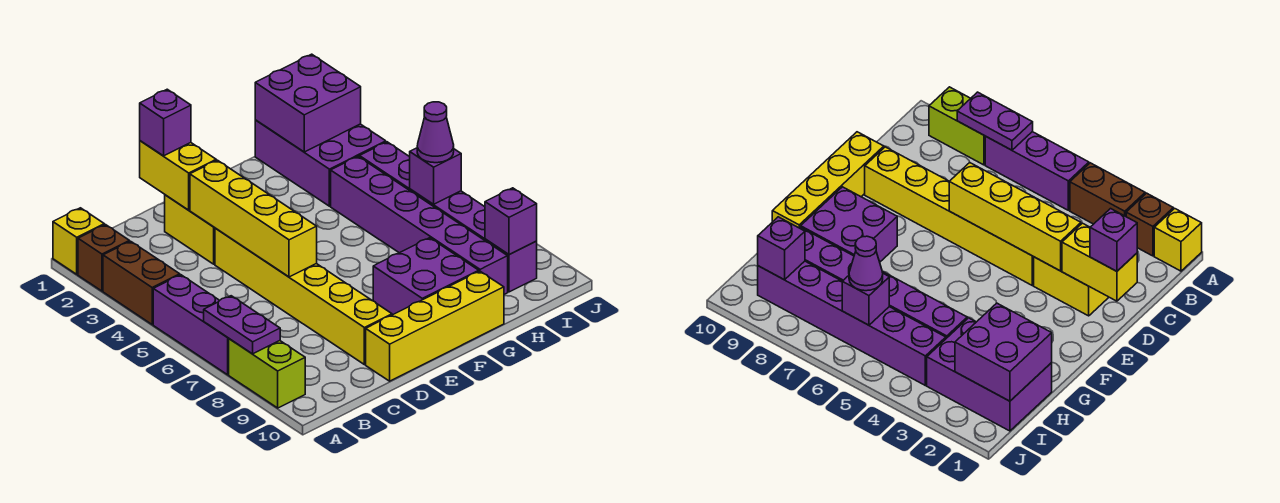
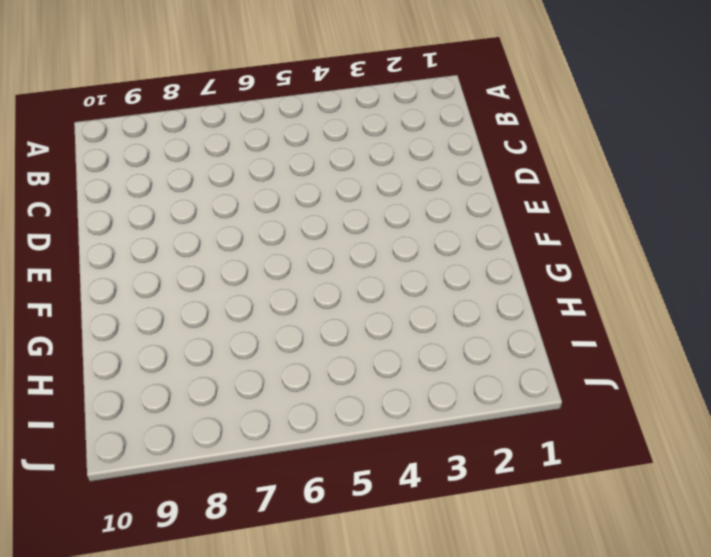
none -> yellow brick A1 level 1
none -> brown brick A2 level 1
none -> brown brick A3:A4 level 1

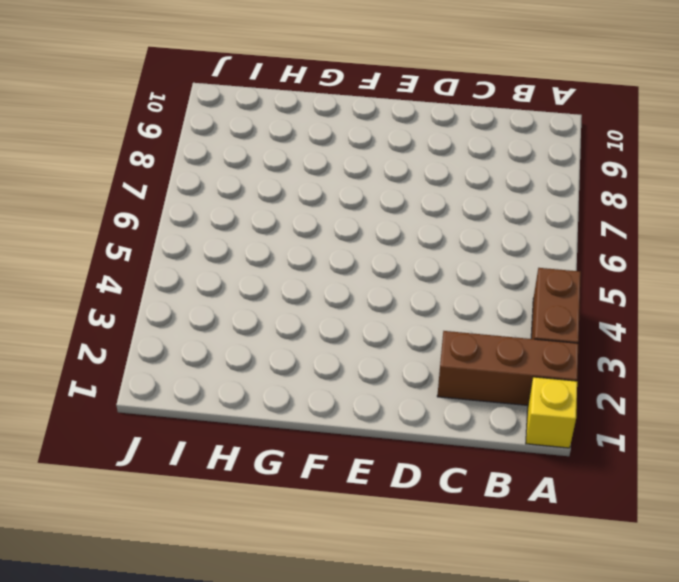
brown brick A2:C2 level 1 -> brown brick A2 level 1
none -> purple brick A5:A7 level 1
none -> lime brick A8:A9 level 1
none -> yellow brick D2:D3 level 1

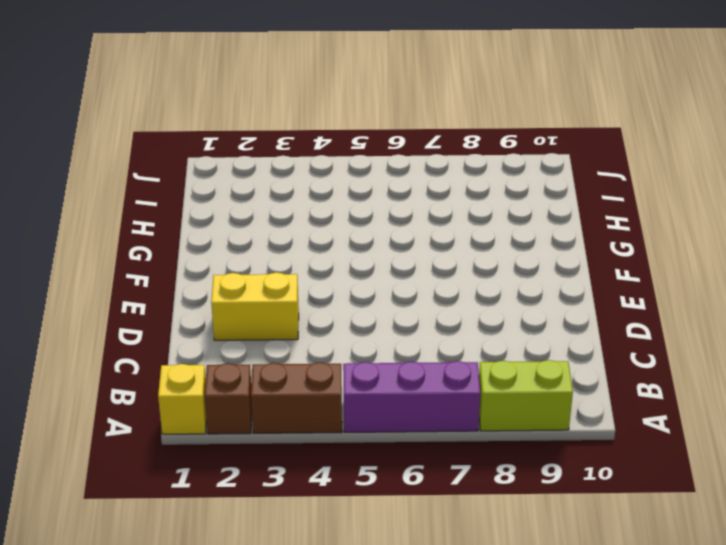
none -> yellow brick D4:D9 level 1
none -> yellow brick D10:G10 level 1
none -> purple brick F8:G9 level 1

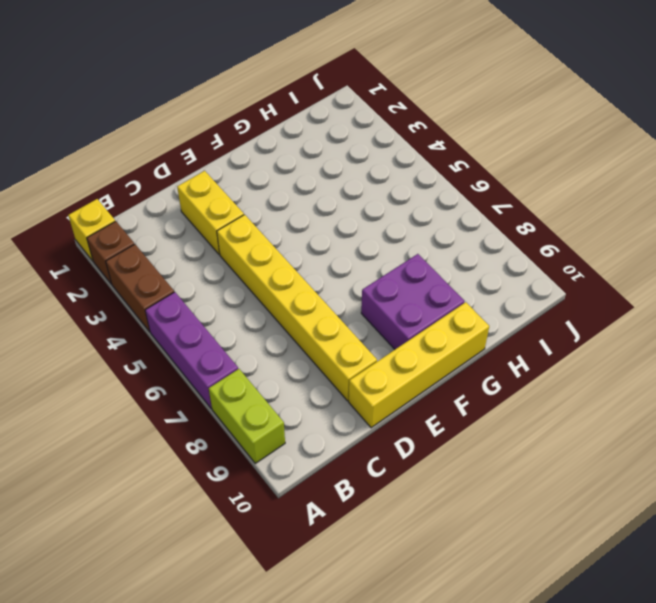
none -> purple brick H1:I3 level 1
none -> purple brick H4:H9 level 1
none -> purple brick I4:I9 level 1

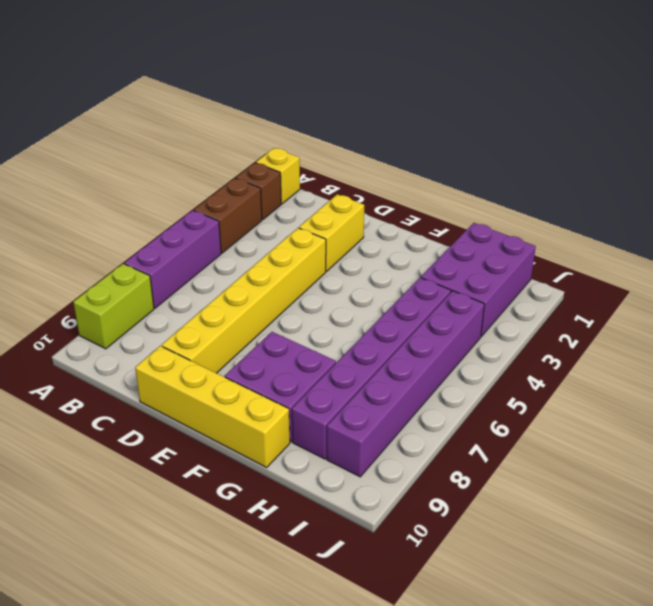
none -> purple plate A7:A8 level 2
none -> yellow brick D1:D2 level 2
none -> yellow brick D3:D6 level 2

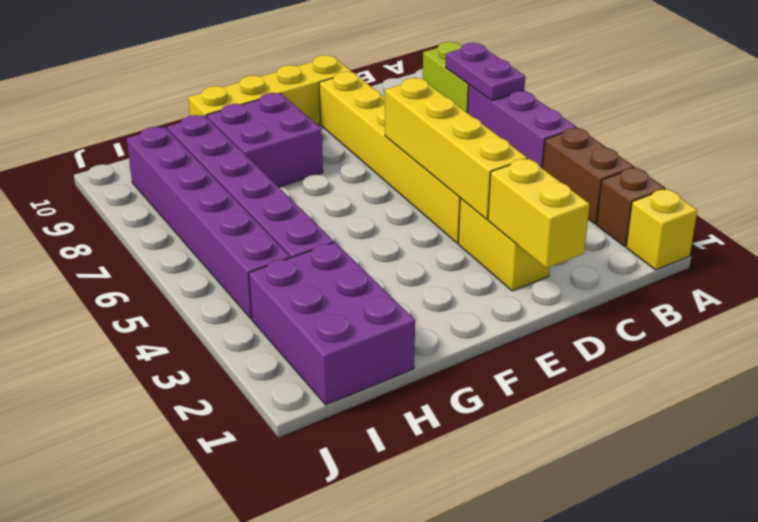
none -> purple brick H1:I2 level 2
none -> purple brick I6 level 2
none -> purple brick I9 level 2

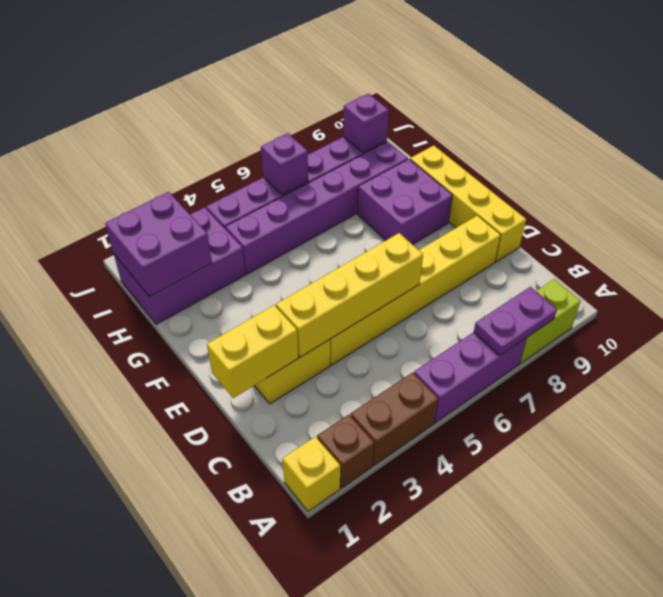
none -> purple brick D1 level 3
none -> purple cone I6 level 3

